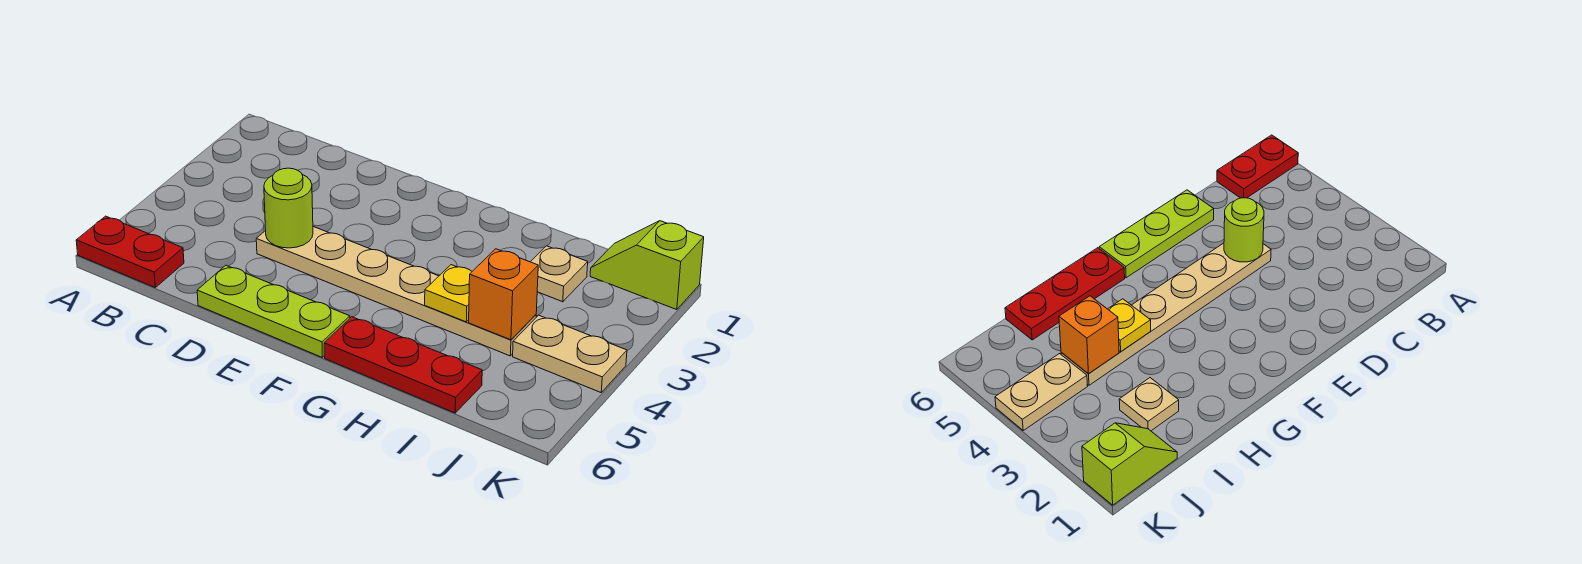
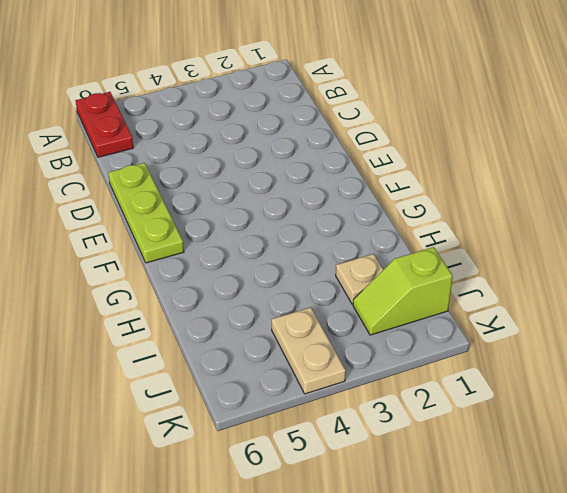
lime slope J1:J2 level 1 top 1 -> lime slope J1:K1 level 1 top K
none -> tan plate D4:I4 level 1
none -> red plate G6:I6 level 1

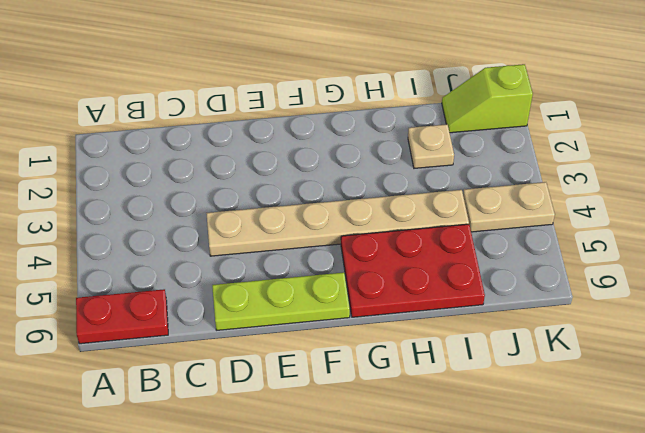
red plate G5:I6 level 1 -> red plate G6:I6 level 1
none -> lime round brick D4 level 2
none -> yellow plate H4 level 2

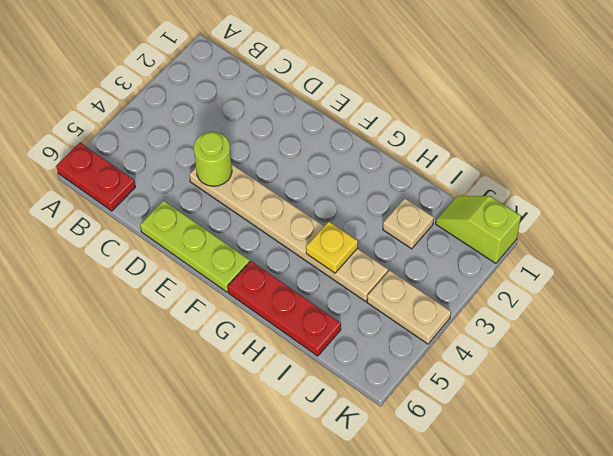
none -> orange brick I4 level 2

